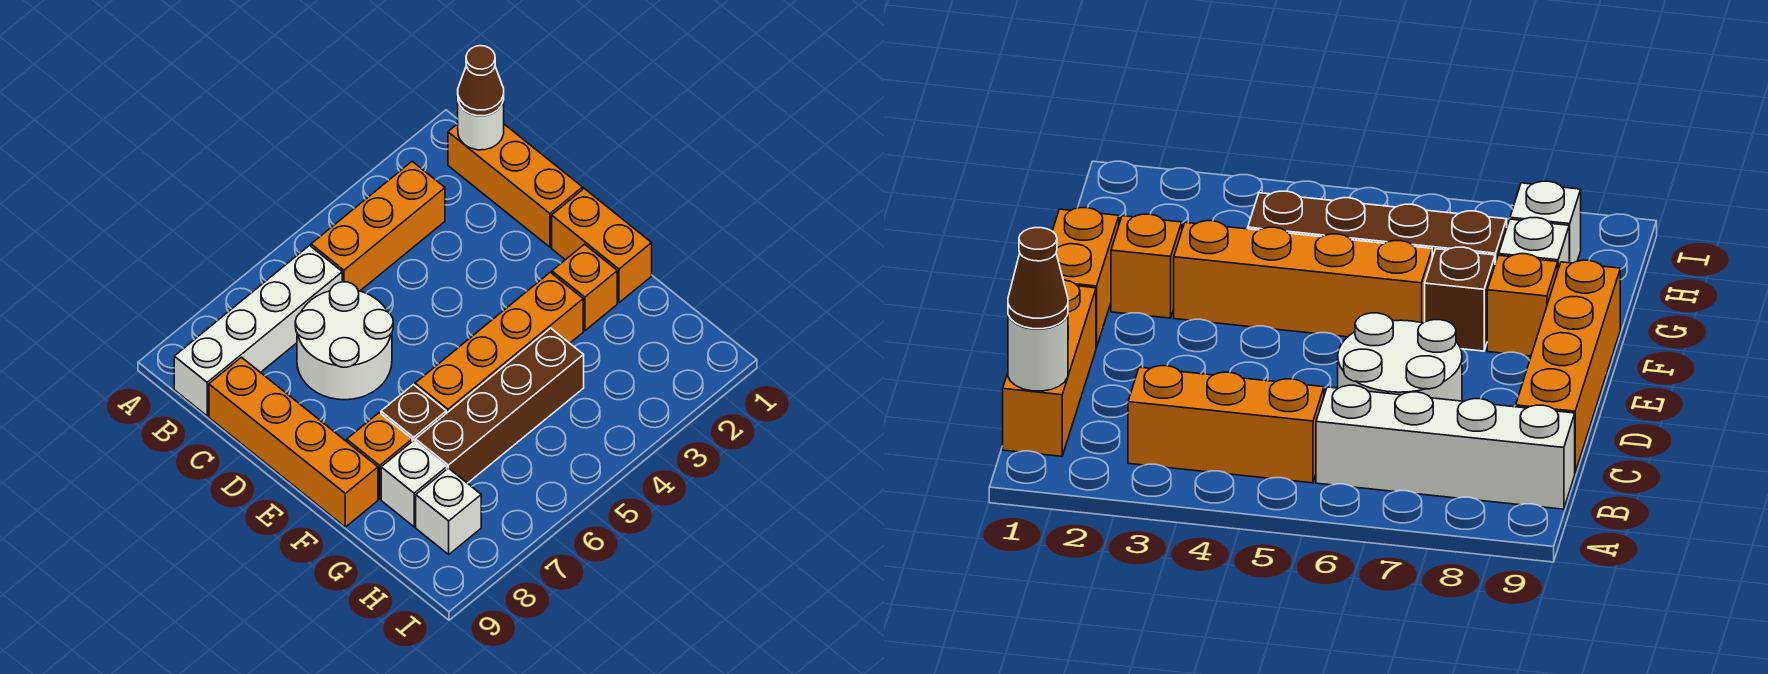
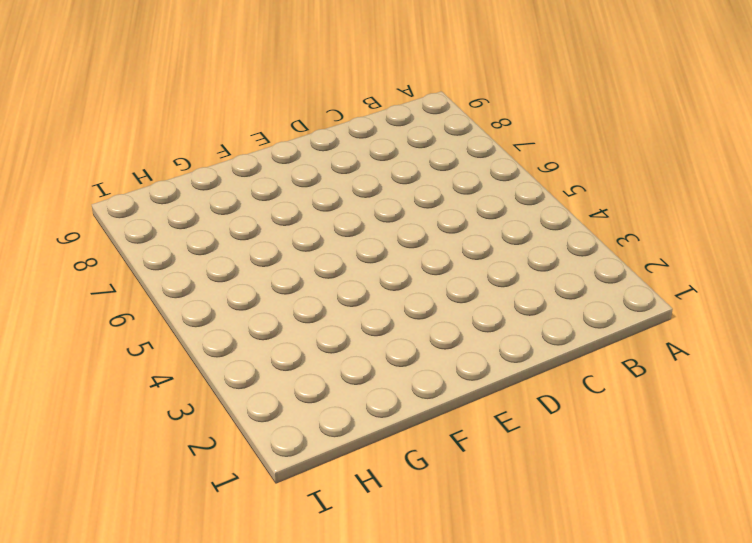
none -> orange brick B1:D1 level 1
none -> orange brick B3:B5 level 1
none -> white brick B6:B9 level 1

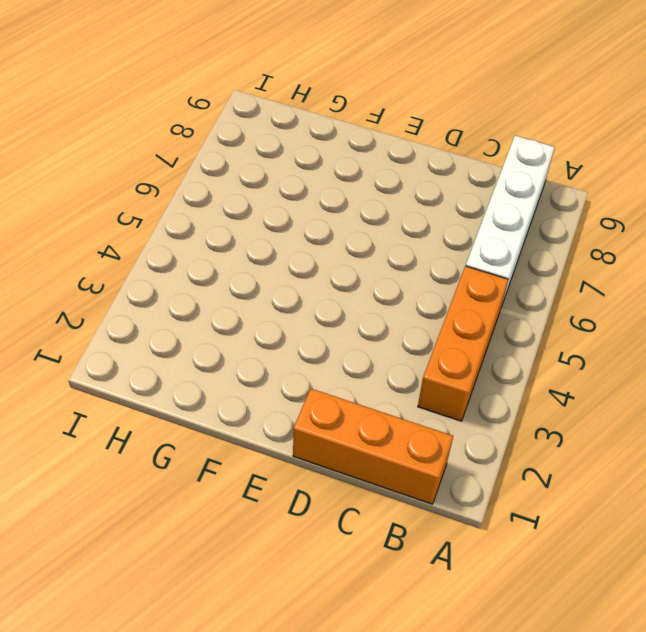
none -> white round brick C6:D7 level 1
none -> orange brick C9:F9 level 1
none -> orange brick E1:F1 level 1

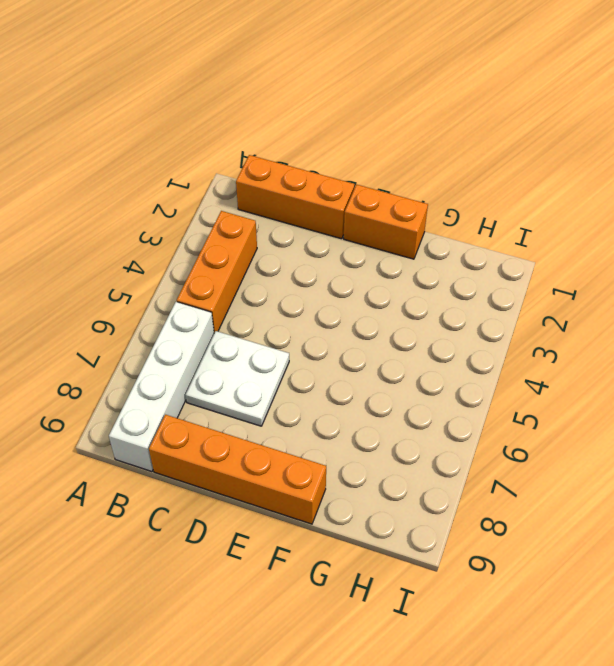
white plate C6:D7 level 1 -> white round brick C6:D7 level 1
none -> orange brick F2 level 1
none -> orange brick F3:F6 level 1
none -> brown brick F7 level 1

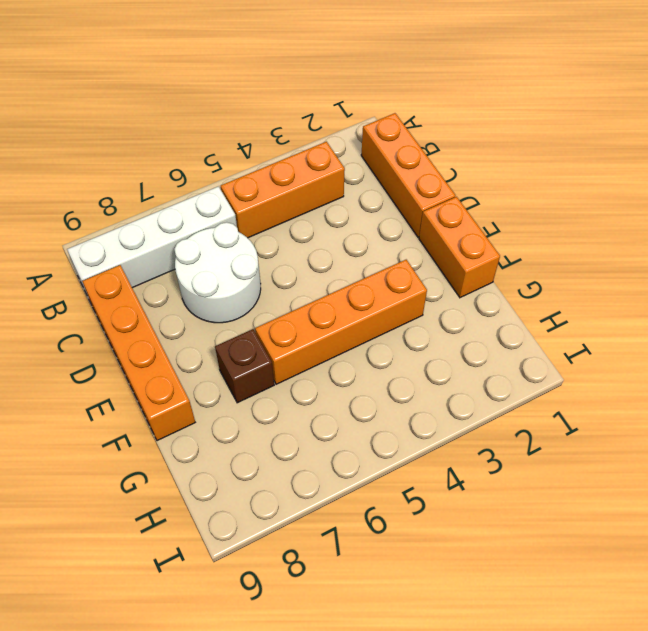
none -> orange brick F2 level 1
none -> orange brick F8 level 1
none -> brown brick G4:G7 level 1

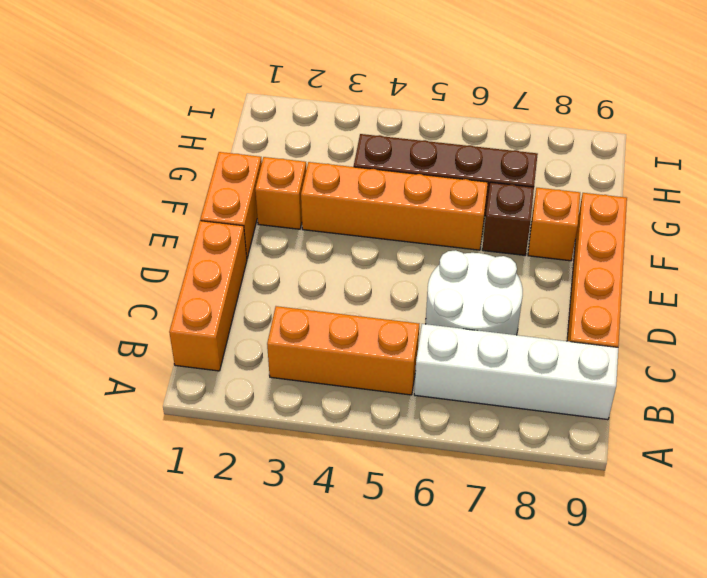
none -> white brick G8 level 1
none -> white brick H8 level 1
none -> white round brick B1 level 2

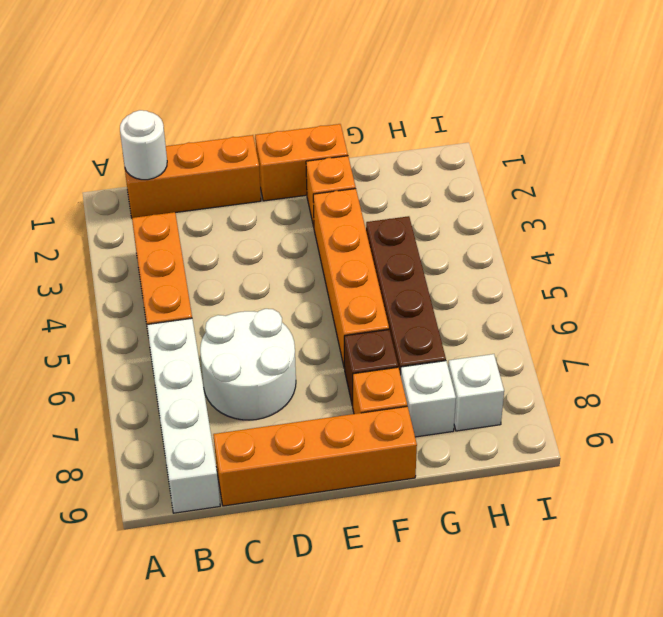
none -> brown cone B1 level 3

